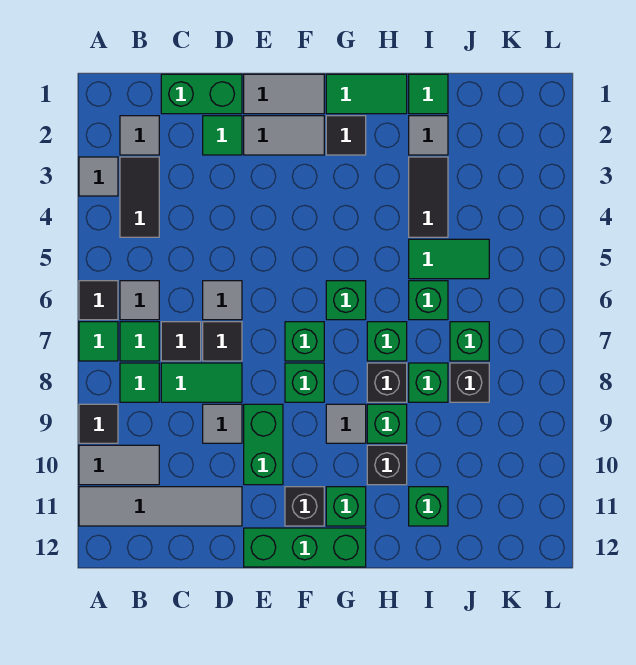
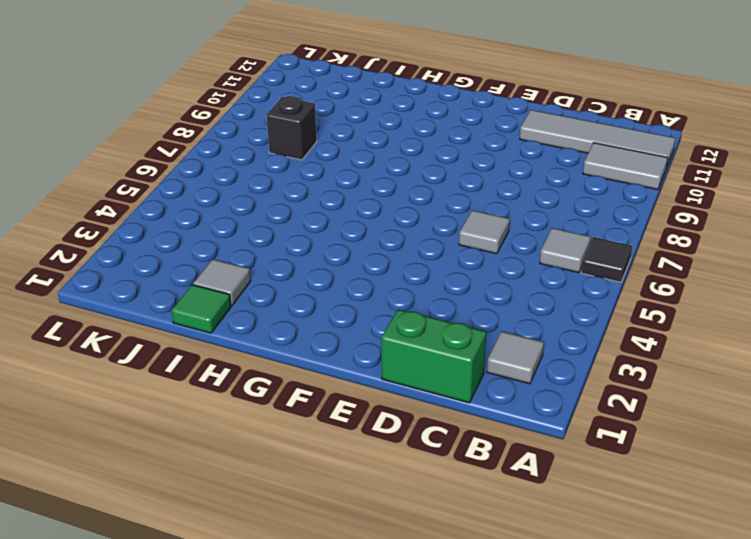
none -> grey tile A3 level 1
none -> green tile A7 level 1
none -> black tile A9 level 1
none -> black tile B3:B4 level 1

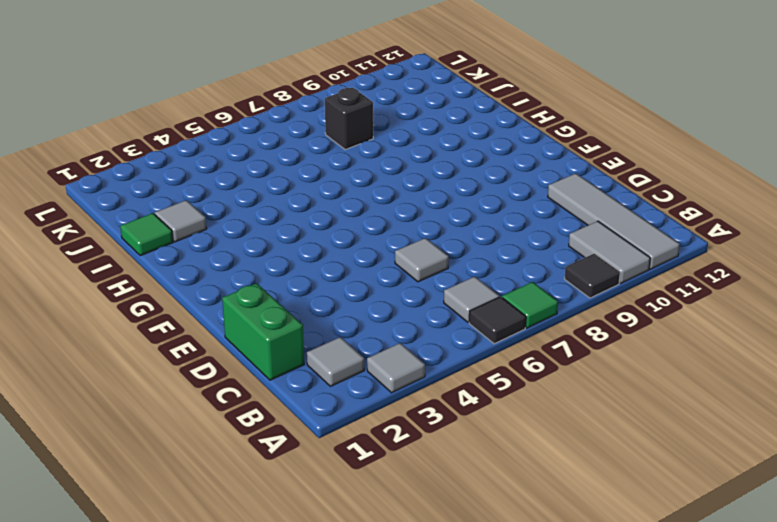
none -> black tile B3:B4 level 1
none -> green tile B7 level 1
none -> green tile B8 level 1
none -> black tile C7 level 1

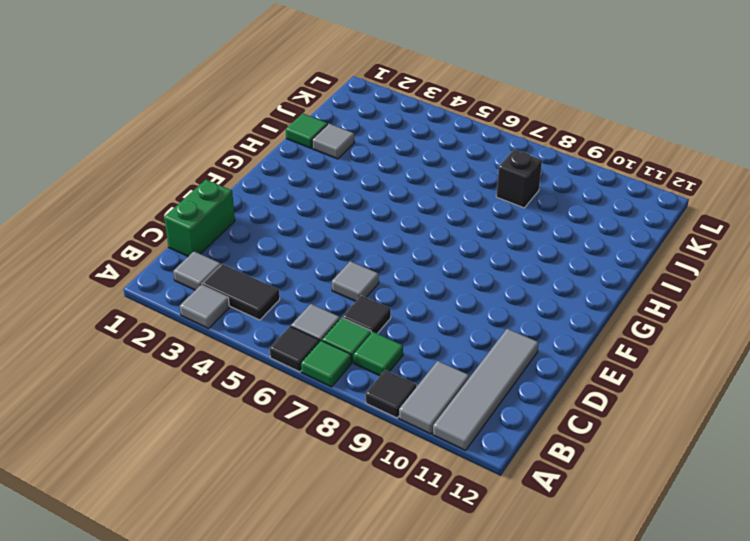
none -> green tile C8:D8 level 1
none -> green tile D2 level 1
none -> black tile D7 level 1
none -> grey tile D9 level 1

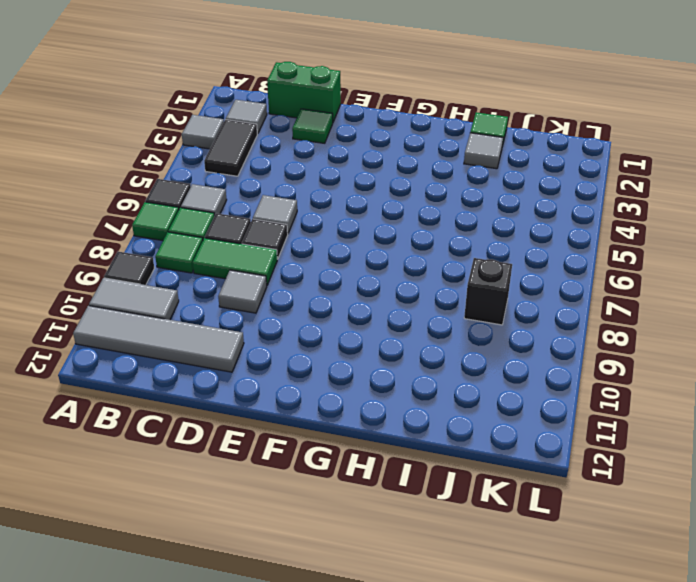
none -> grey tile E1:F1 level 1
none -> grey tile E2:F2 level 1
none -> green brick E9:E10 level 1
none -> green brick E12:G12 level 1

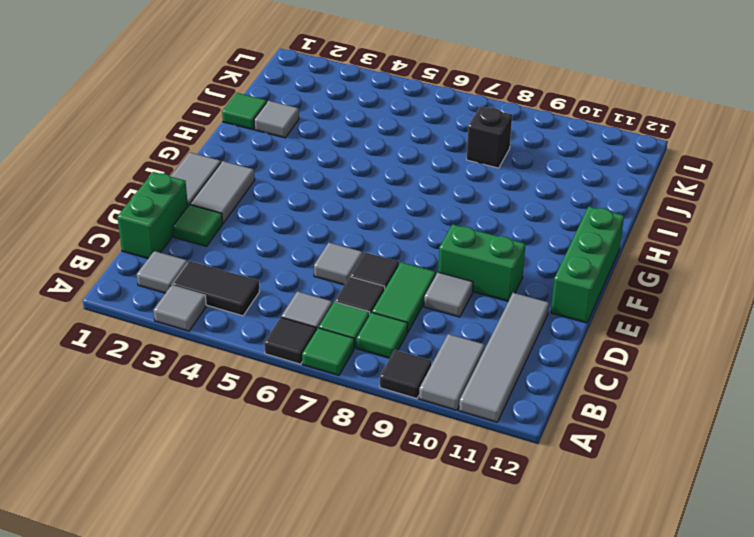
none -> green brick F7 level 1
none -> green brick F8 level 1
none -> black brick F11 level 1
none -> green tile G1:H1 level 1

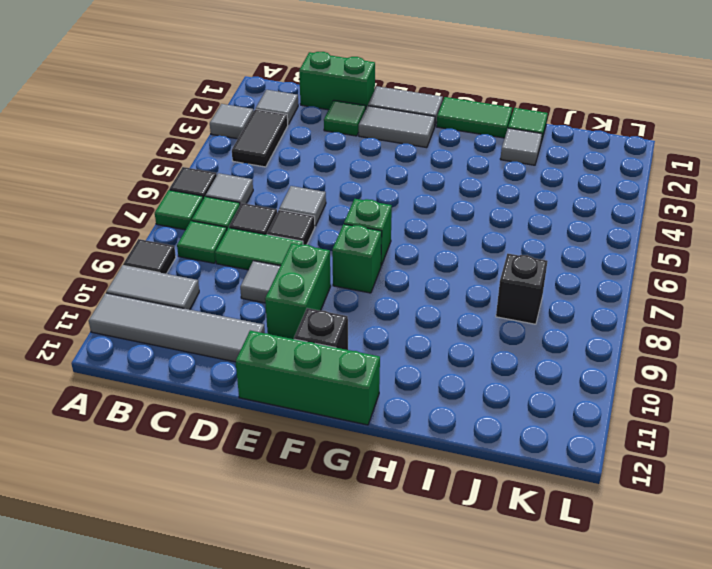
none -> black tile G2 level 1
none -> green brick G6 level 1
none -> grey tile G9 level 1
none -> green brick G11 level 1

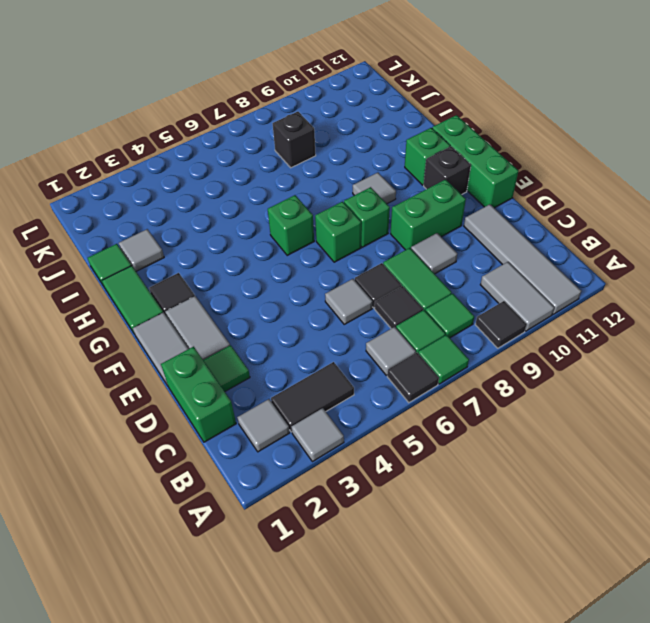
none -> green brick H7 level 1
none -> black brick H8 level 1
none -> green brick H9 level 1
none -> black brick H10 level 1

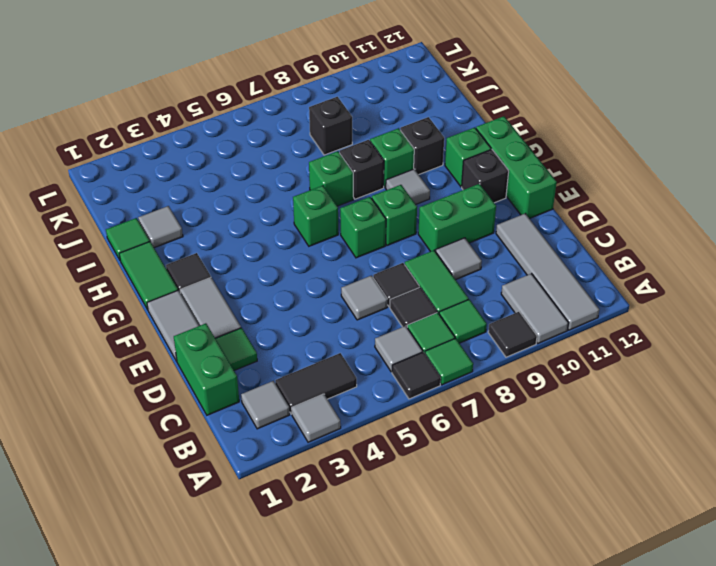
none -> black tile I3:I4 level 1
none -> green tile I5:J5 level 1
none -> green brick I6 level 1
none -> green brick I8 level 1

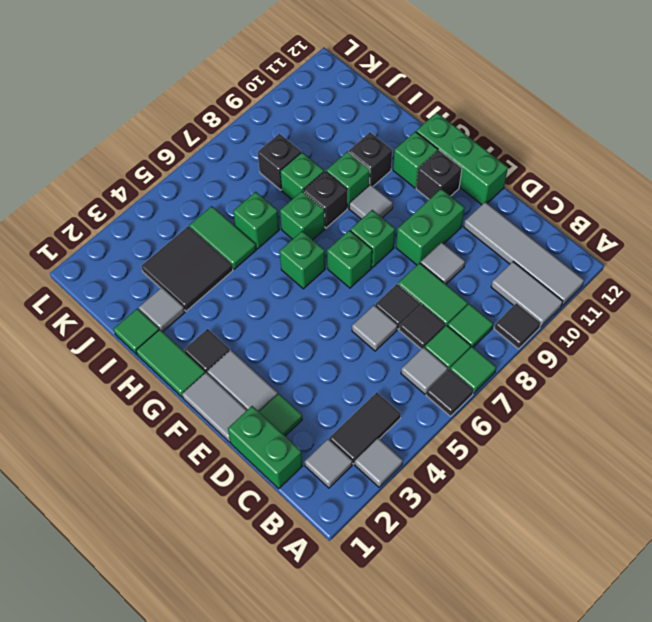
black tile I3:J4 level 1 -> black tile I3:I4 level 1
none -> green brick I11 level 1
none -> green brick J7 level 1

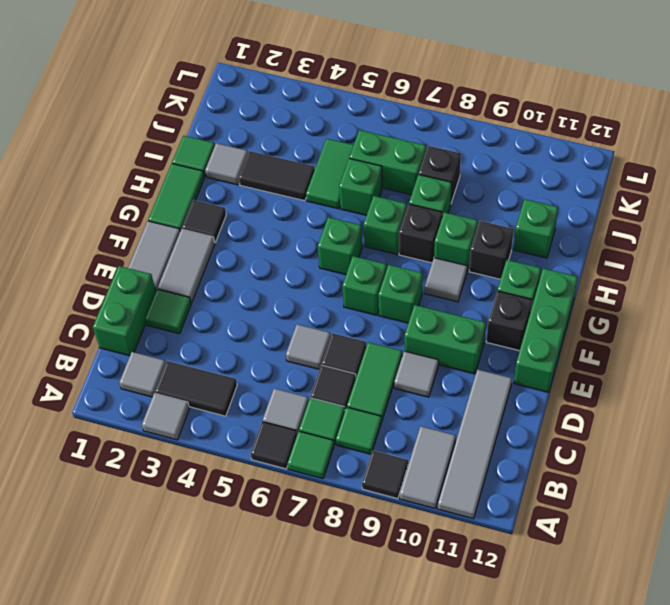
green brick J6:J7 level 1 -> green brick J7 level 1

